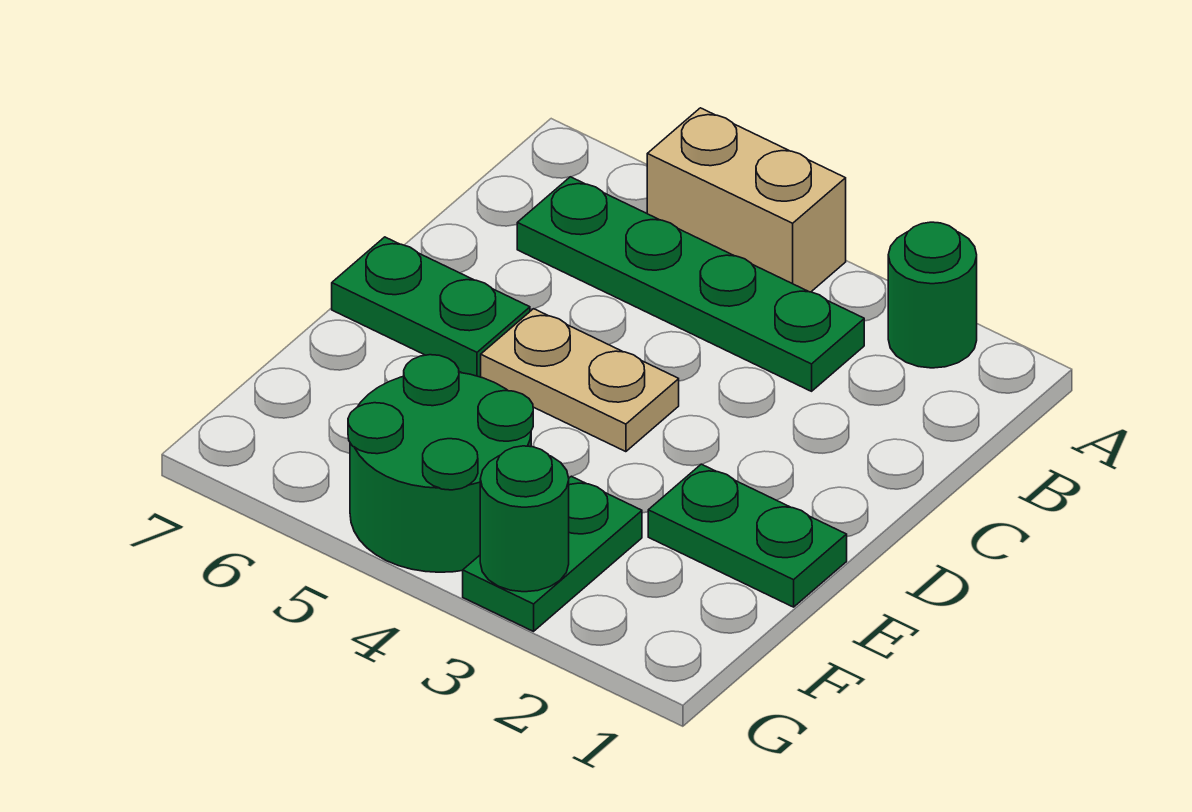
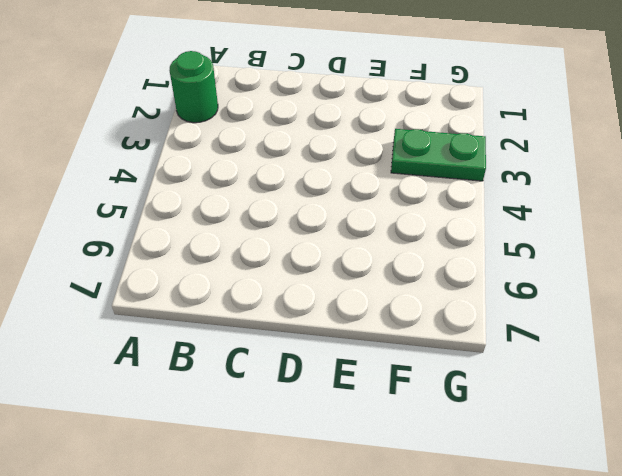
none -> tan brick A4:A5 level 1
none -> green plate B3:B6 level 1

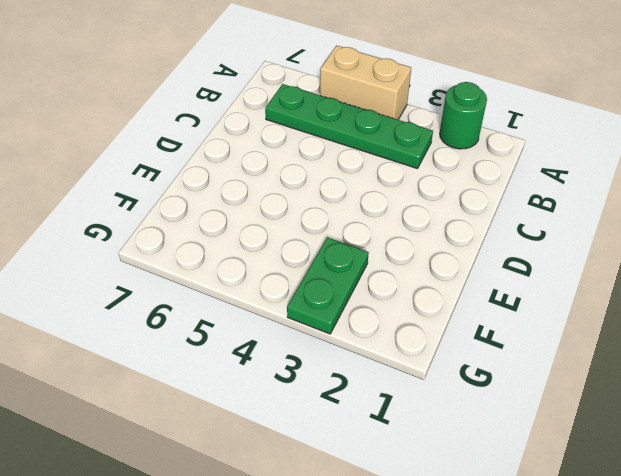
none -> tan plate D4:D5 level 1
none -> green plate D6:D7 level 1

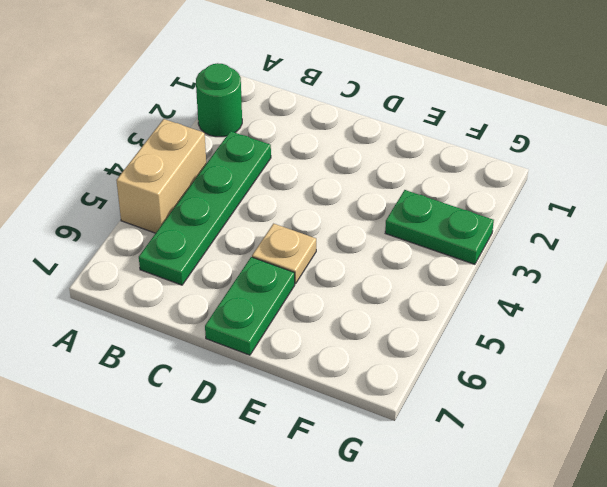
tan plate D5 level 1 -> tan plate D4:D5 level 1
none -> green plate E1:E2 level 1
none -> green round brick F4:G5 level 1

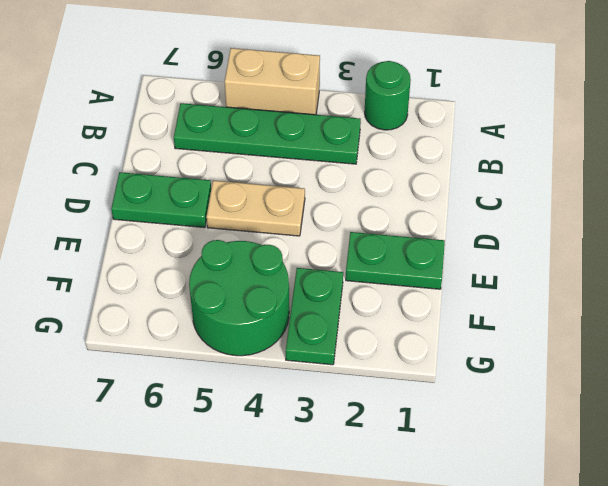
none -> green round brick G3 level 2

